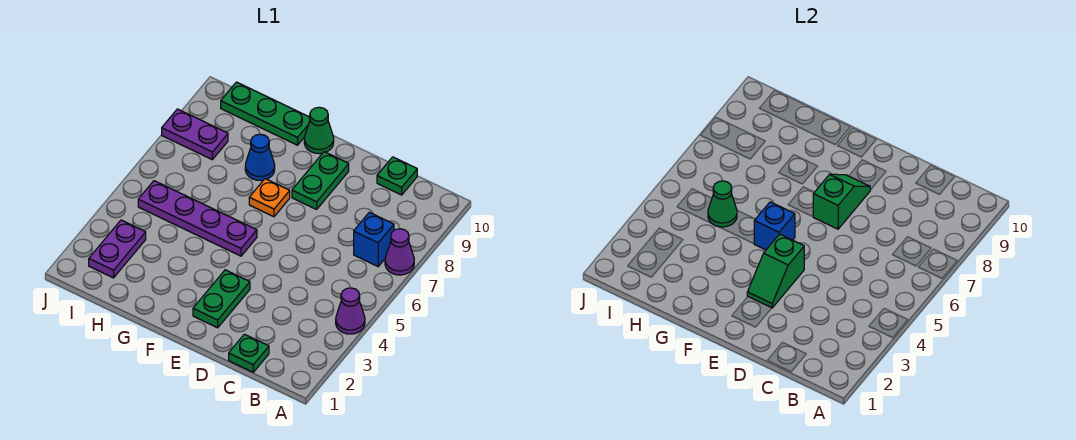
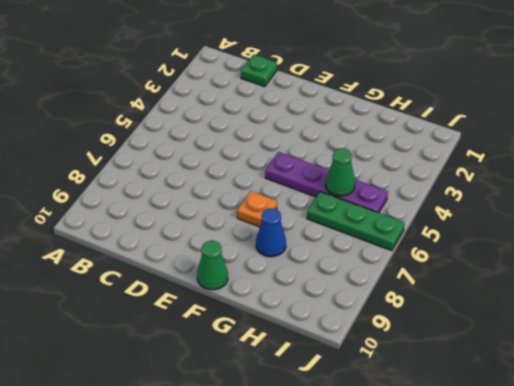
green plate H6:J6 level 1 -> green plate G10:I10 level 1
none -> purple cone A4 level 1
none -> purple cone A7 level 1
none -> blue brick B7 level 1

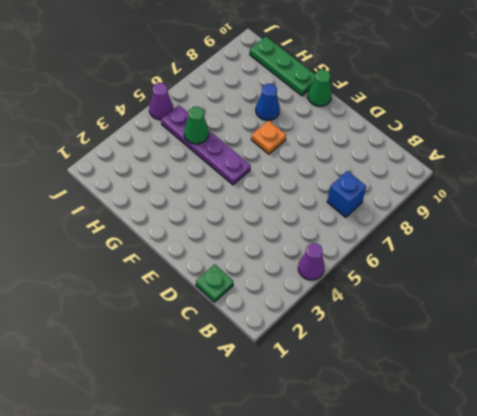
purple cone J5 level 1 -> purple cone A7 level 1
none -> green plate C10 level 1
none -> green plate E2:E3 level 1
none -> green plate E8:E9 level 1

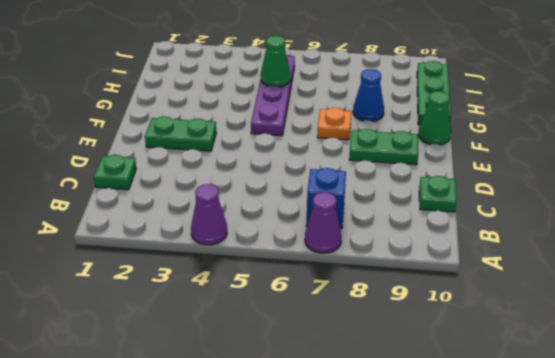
none -> purple plate I2:I3 level 1
none -> purple plate I8:J8 level 1
none -> green slope E3:E4 level 2 top 4

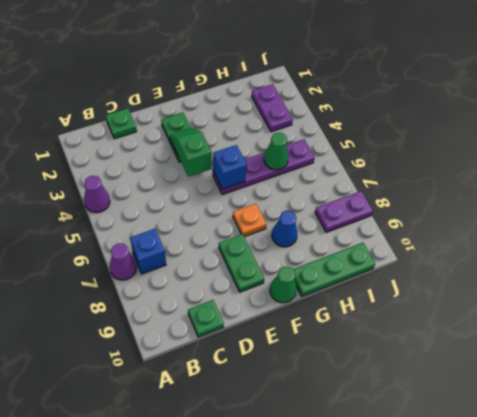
none -> green slope E7:E8 level 2 top 7

